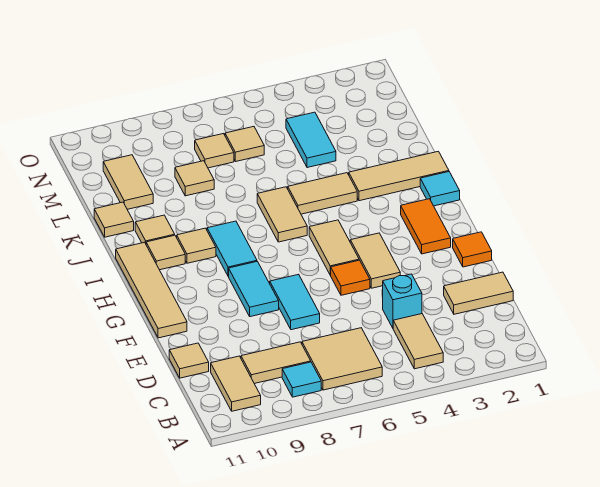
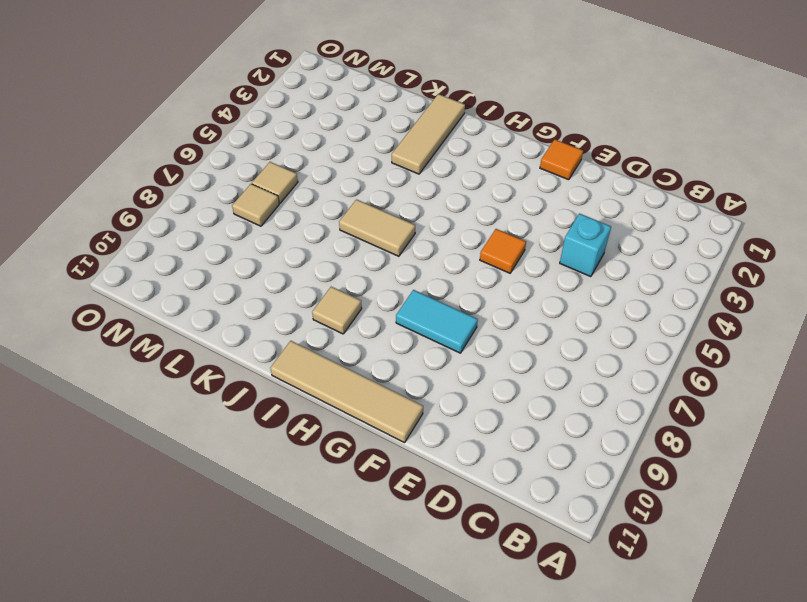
none -> tan tile B4:C4 level 1
none -> tan tile B6:C7 level 1
none -> cyan tile B8 level 1
none -> tan tile B10:C10 level 1

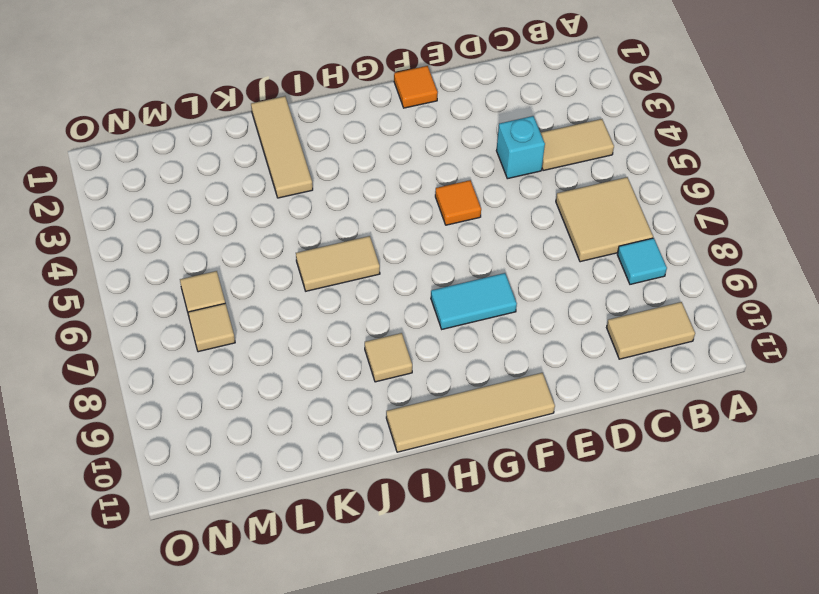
none -> tan tile C8:C9 level 1
none -> tan tile D1:D2 level 1
none -> tan tile D11 level 1
none -> cyan tile E7:F7 level 1

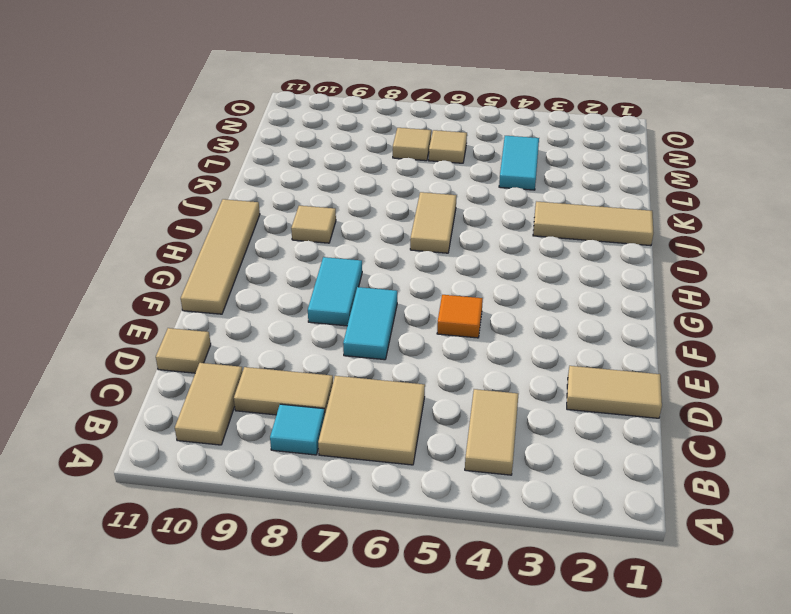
none -> cyan brick D4 level 1
none -> orange tile F1 level 1
none -> tan tile F4:G4 level 1
none -> orange tile G2:H2 level 1

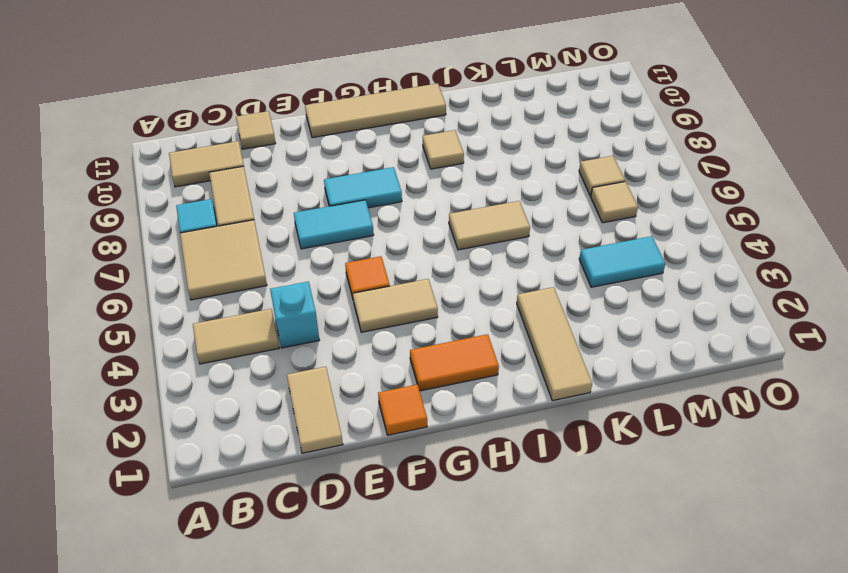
none -> tan tile G5:H5 level 1
none -> cyan tile H8:I8 level 1
none -> cyan tile I1 level 1
none -> tan tile I10 level 1

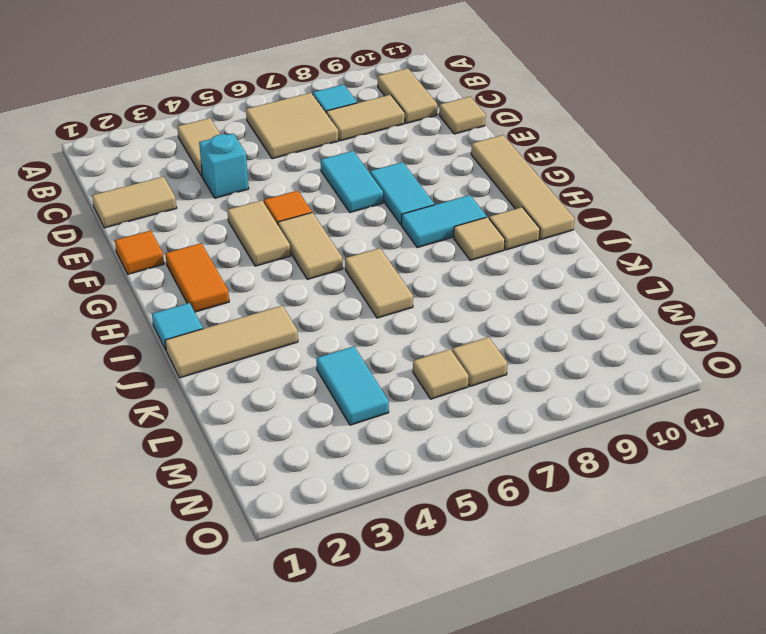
cyan tile H8:H9 level 1 -> cyan tile H8:I8 level 1
none -> tan tile J4:J5 level 1
none -> tan tile J10 level 1
none -> tan tile K11 level 1
none -> tan tile L8 level 1

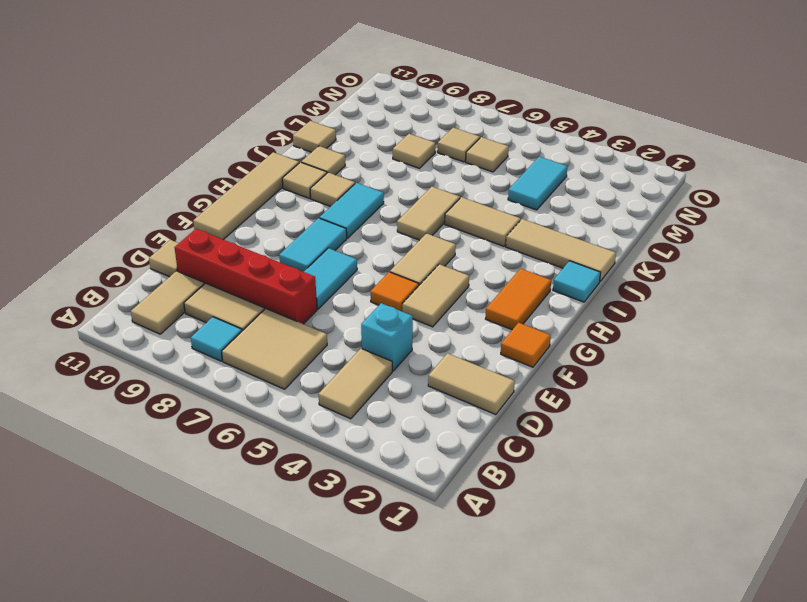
red brick D7:D10 level 1 -> none
none -> tan tile L10:M10 level 1

